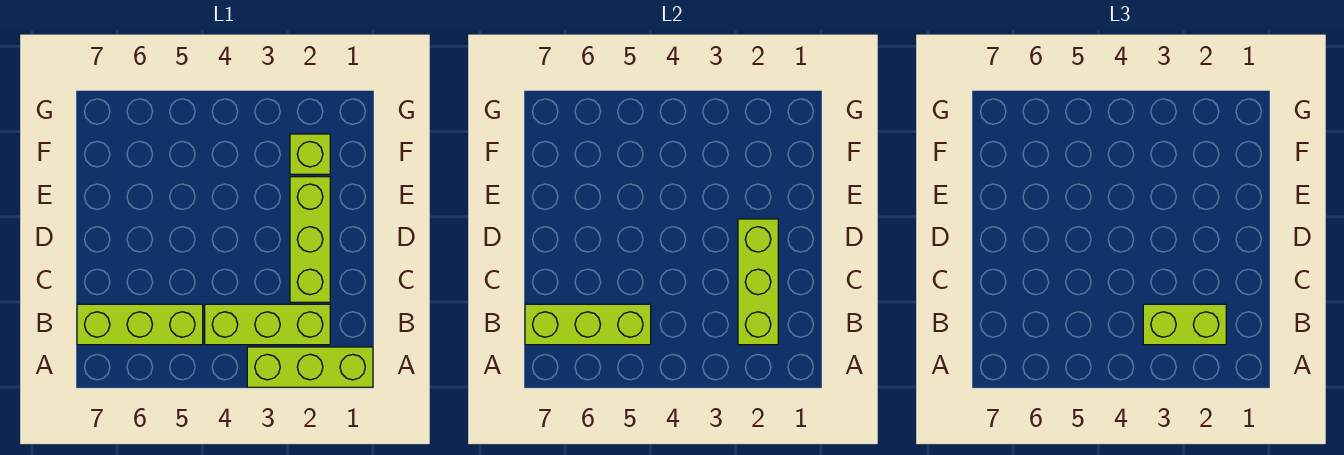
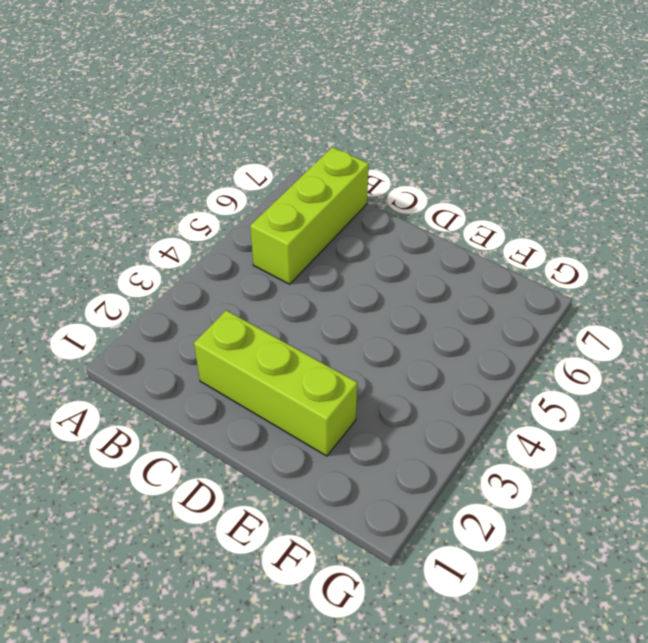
none -> lime brick A1:A3 level 1
none -> lime brick B2:B4 level 1

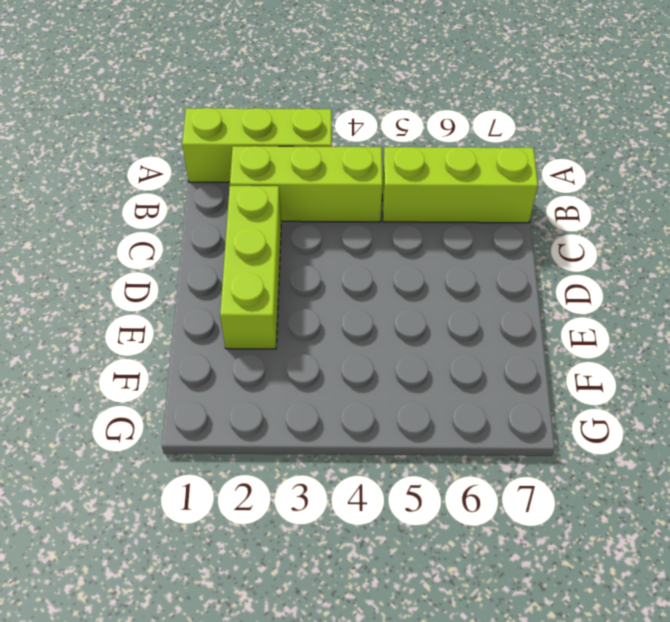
none -> lime brick F2 level 1
none -> lime brick B2:D2 level 2

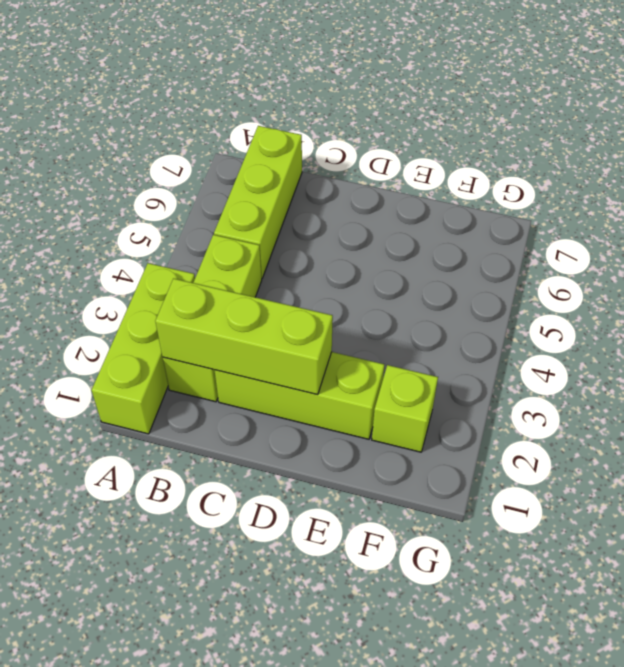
none -> lime brick B5:B7 level 2
none -> lime brick B2:B3 level 3

